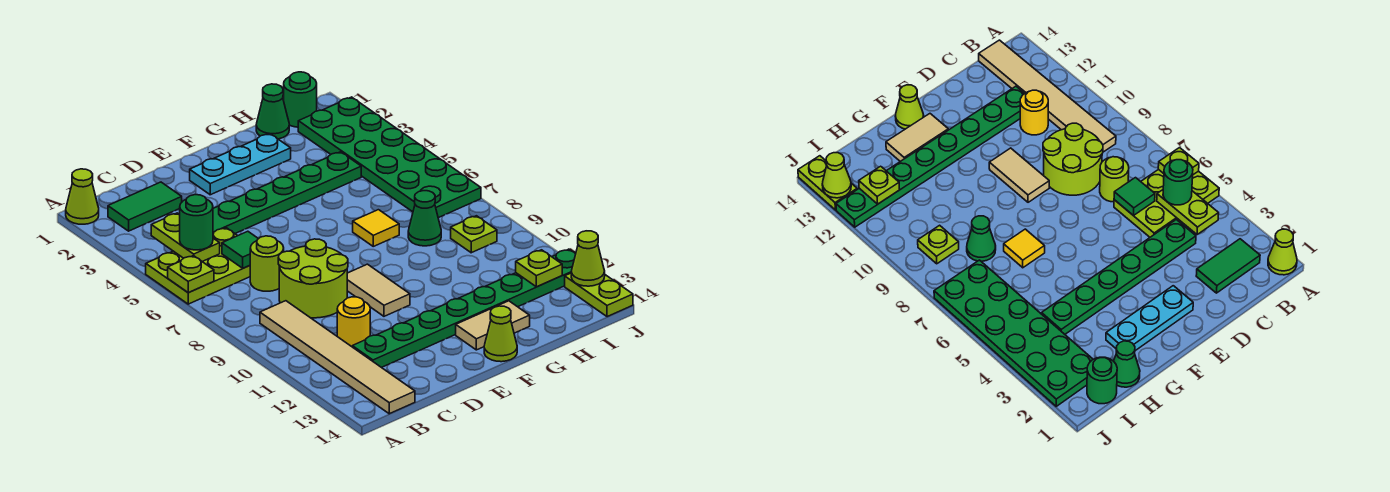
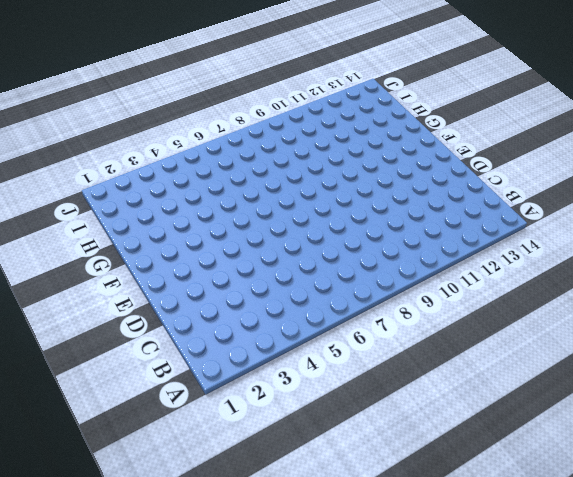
none -> lime cone A1 level 1
none -> lime plate A5:C6 level 1
none -> green tile B2:C2 level 1

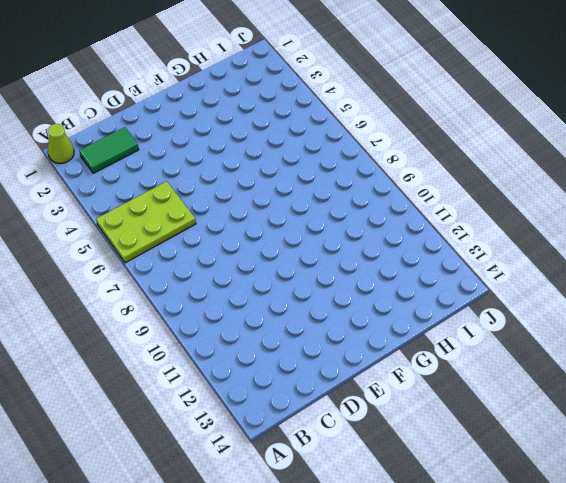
none -> tan tile B9:B14 level 1
none -> green plate C4:H4 level 1
none -> lime round brick C7 level 1

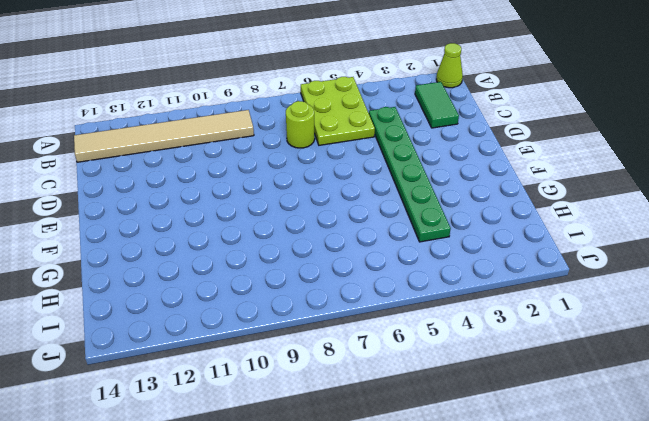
none -> lime round brick C8:D9 level 1
none -> yellow round brick C11 level 1
none -> green plate C12:J12 level 1

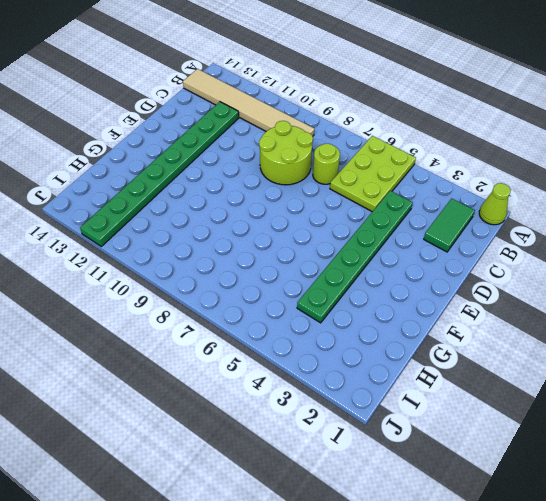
none -> yellow round brick C11 level 1
none -> cyan plate E2:G2 level 1
none -> tan tile E9:E10 level 1

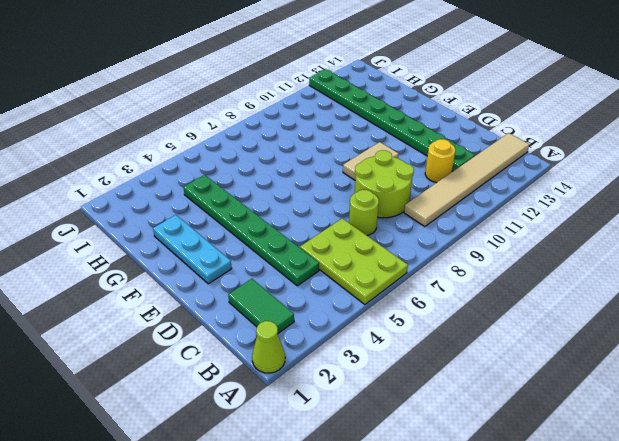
none -> tan tile F13:G13 level 1
none -> lime cone F14 level 1
none -> yellow tile G7 level 1

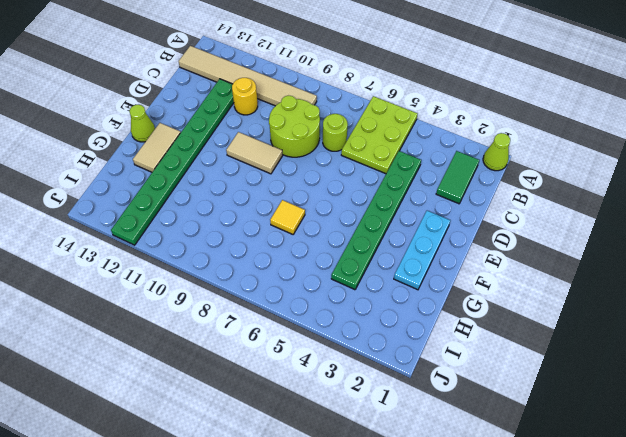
none -> green cone H1 level 1
none -> green cone H8 level 1
none -> green round brick I1 level 1

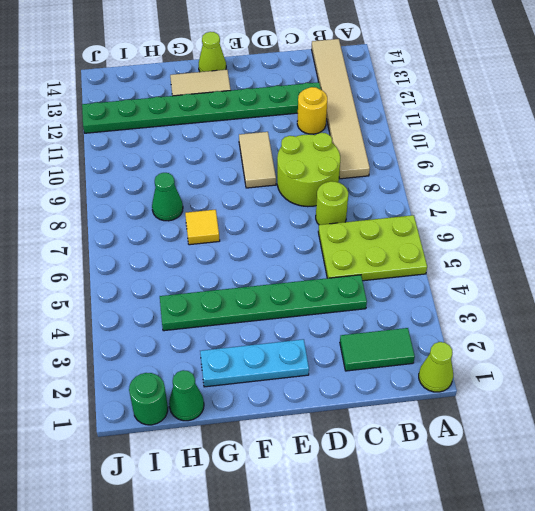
none -> green plate I2:J7 level 1
none -> lime plate I9 level 1
none -> lime plate J13:J14 level 1

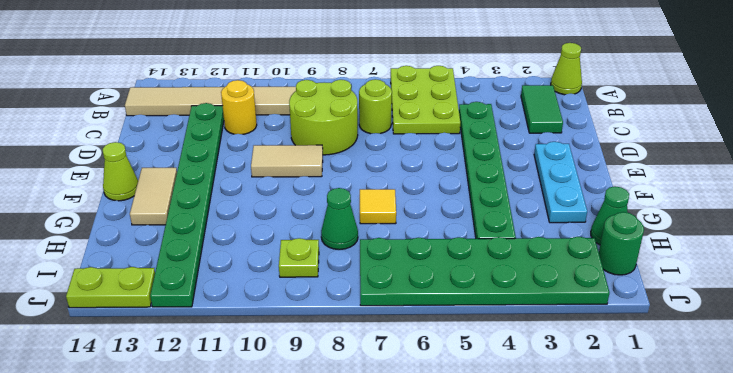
none -> lime plate A6 level 2
none -> lime plate B4:B5 level 2
none -> green tile C6 level 2

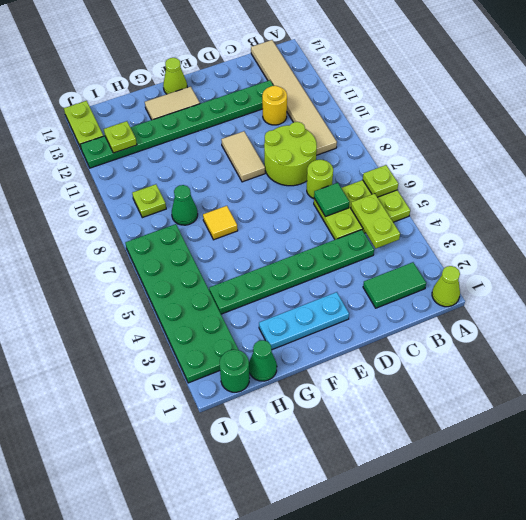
none -> lime cone J13 level 2
none -> green round brick B5 level 3

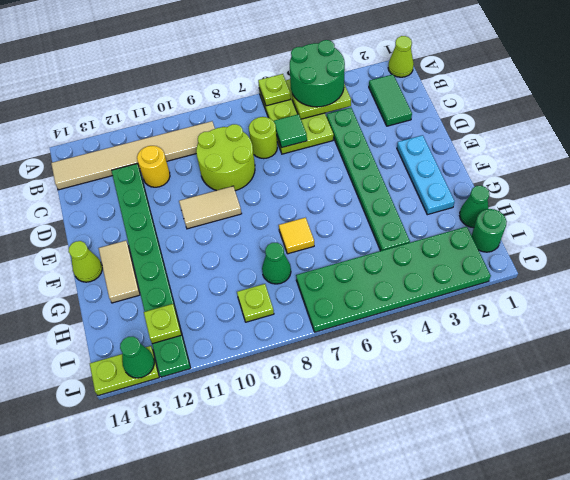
green round brick A4:B5 level 3 -> green round brick B5 level 3
green cone J13 level 2 -> lime cone J13 level 2

